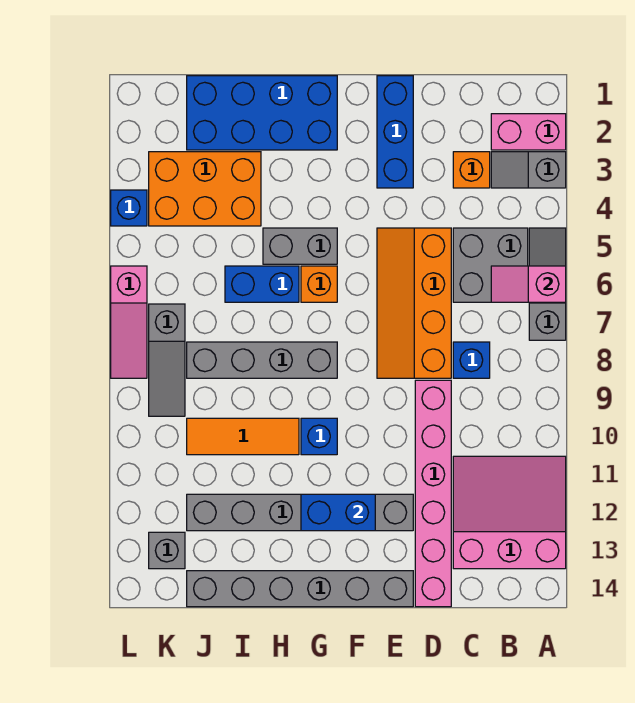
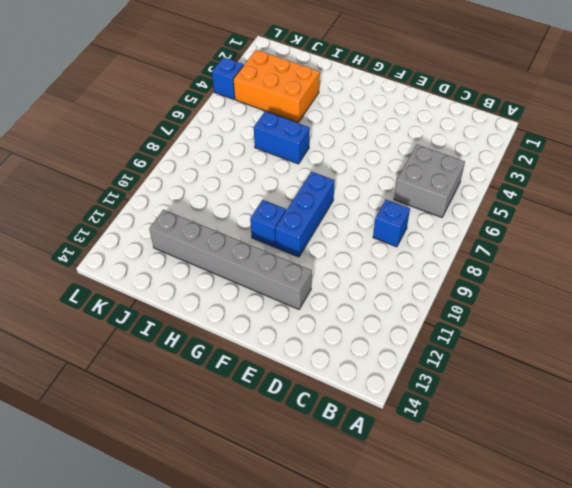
blue brick F8:F10 level 1 -> blue brick E1:E3 level 1
none -> pink brick A2:B2 level 1
none -> grey slope A3:B3 level 1 top A
none -> grey slope A5:A7 level 1 top 7

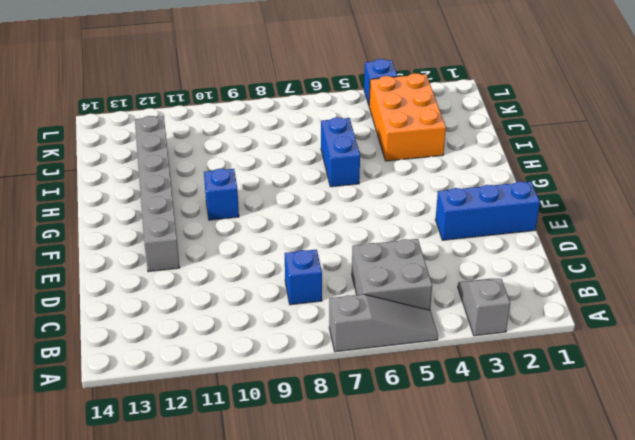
none -> pink brick A2:B2 level 1
none -> pink slope A11:C13 level 1 top 13
none -> orange brick C3 level 1

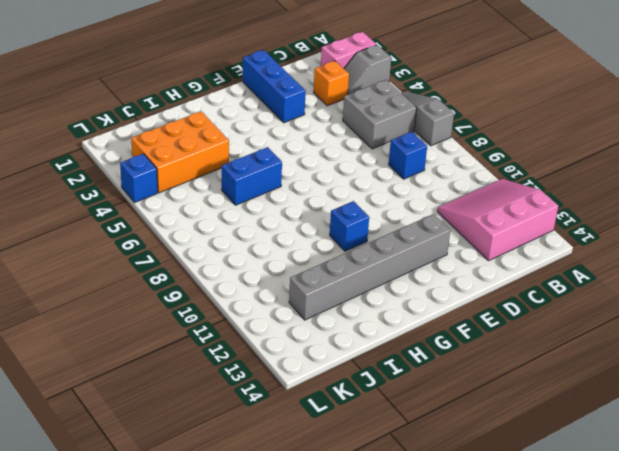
none -> orange slope D5:E8 level 1 top D
none -> pink brick D9:D14 level 1
none -> grey brick E14:J14 level 1

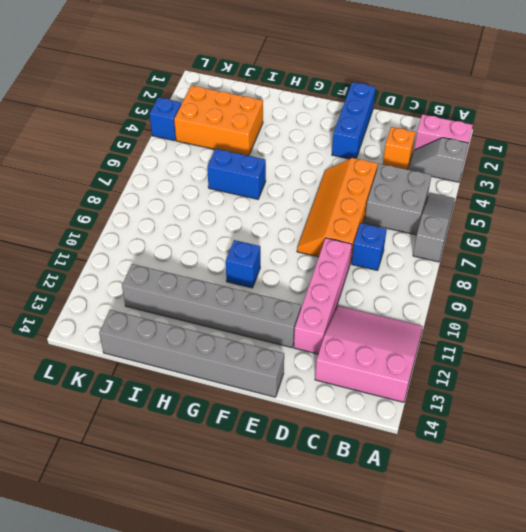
pink brick D9:D12 level 1 -> pink brick D9:D14 level 1
none -> blue brick G1:J2 level 1
none -> grey brick G5:H5 level 1
none -> orange brick G6 level 1

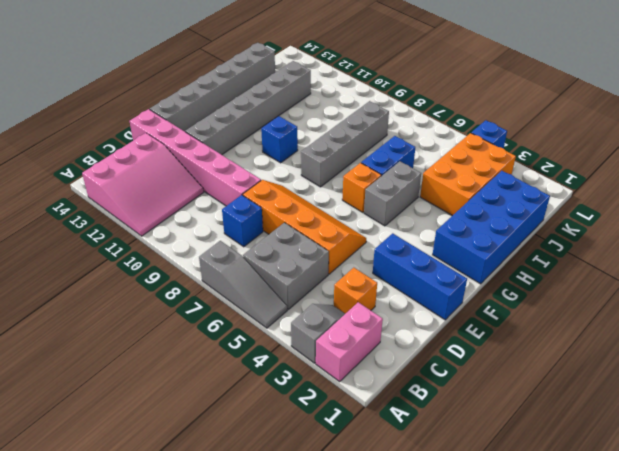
none -> orange tile H10:J10 level 1
none -> grey slope K7:K9 level 1 top 7
none -> grey brick K13 level 1

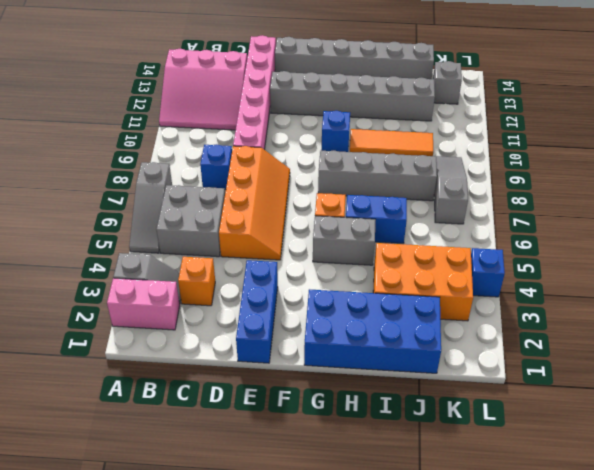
none -> pink slope L6:L8 level 1 top 6
none -> pink slope A6:B6 level 2 top A
none -> blue brick F12:G12 level 2

